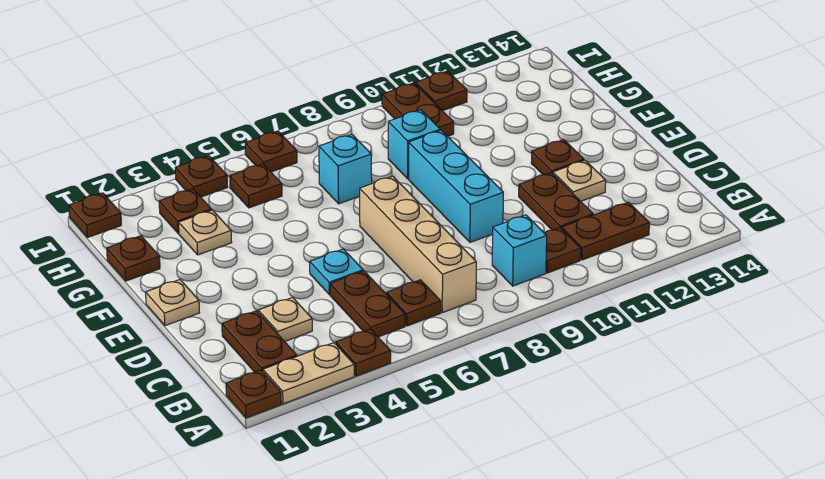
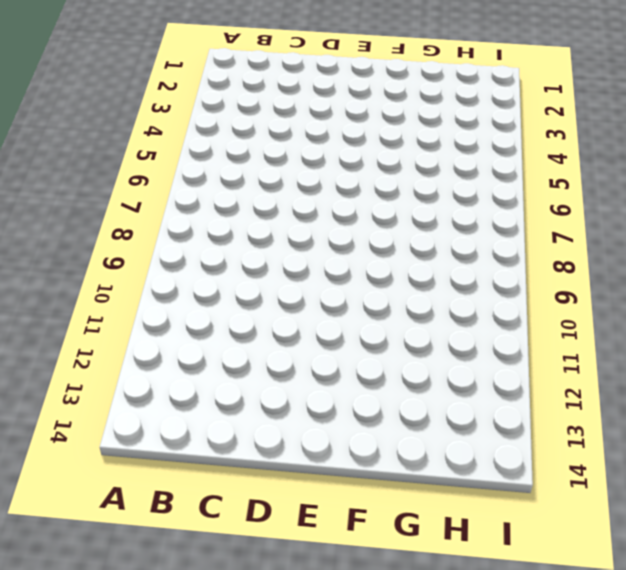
none -> brown plate A1 level 1
none -> tan plate A2:A3 level 1
none -> brown plate A4 level 1

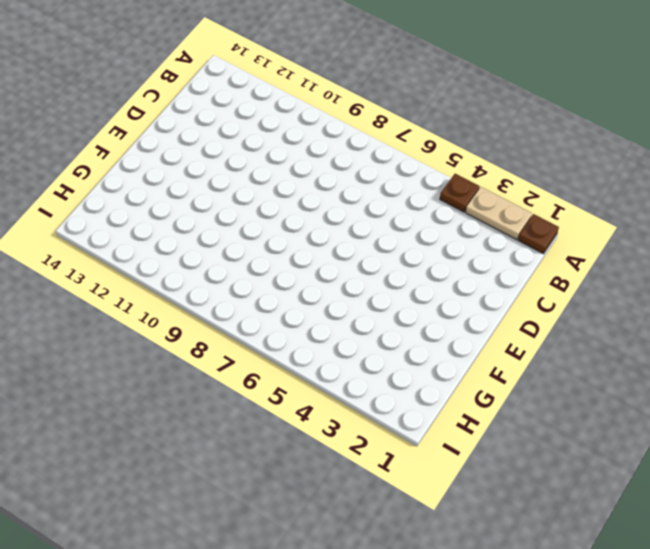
none -> brown plate B2:C2 level 1
none -> brown plate B5:C5 level 1
none -> brown plate B6 level 1

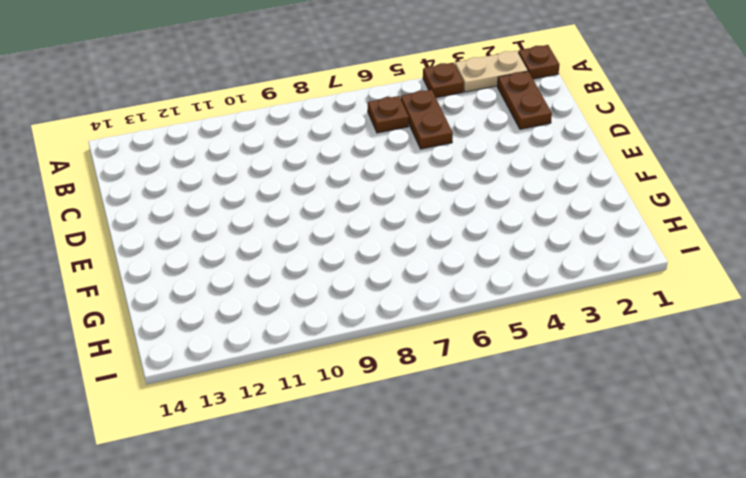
none -> tan brick B7:E7 level 1
none -> cyan brick B9 level 1
none -> brown plate B10 level 1

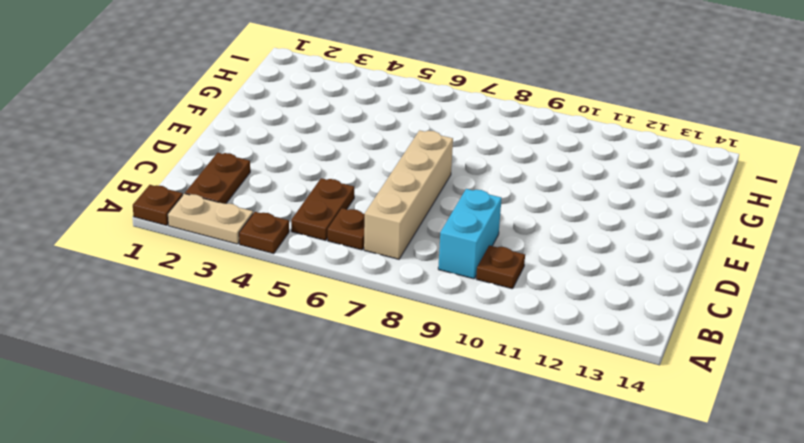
cyan brick B9:C9 level 1 -> cyan brick B9 level 1
none -> brown plate B11:B12 level 1
none -> tan plate C3 level 1
none -> brown plate C11:D11 level 1

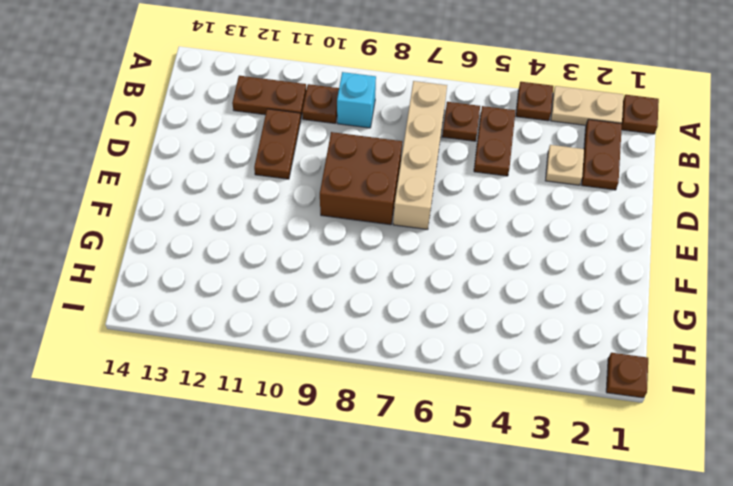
brown brick D8:E9 level 1 -> cyan brick D9:F9 level 1
none -> cyan plate D5 level 1
none -> tan plate D12 level 1
none -> tan plate E1 level 1

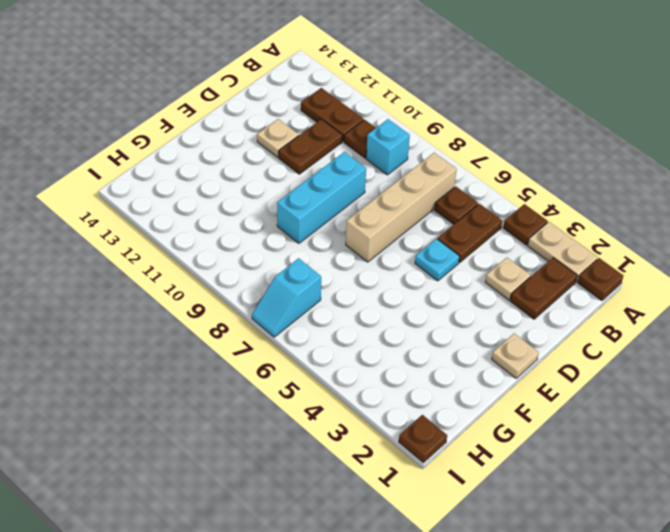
cyan slope H7:I7 level 1 top H -> none
none -> brown plate E12 level 1
none -> brown plate G1 level 1
none -> tan plate G3 level 1

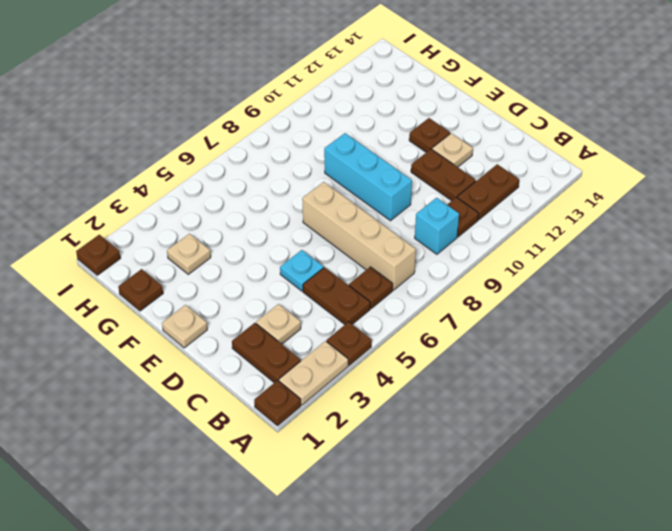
none -> cyan brick G7 level 1
none -> cyan brick G9 level 1
none -> brown plate H3 level 1

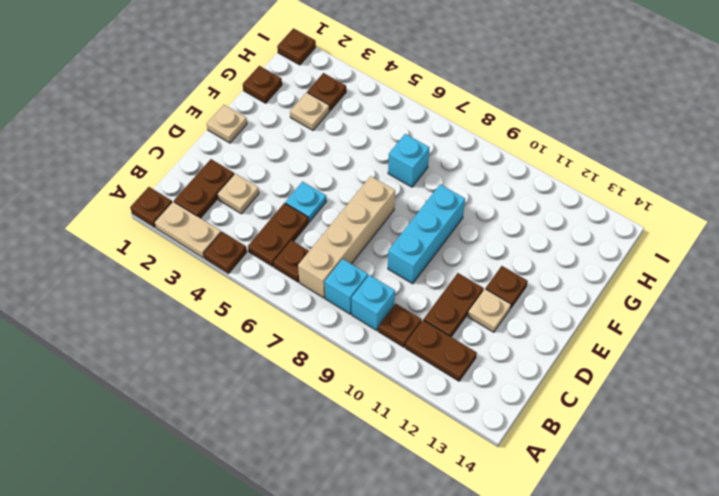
cyan brick B8 level 1 -> cyan brick G9 level 1
none -> brown plate H5 level 1
none -> brown plate H10:I10 level 1
none -> brown plate I4 level 1

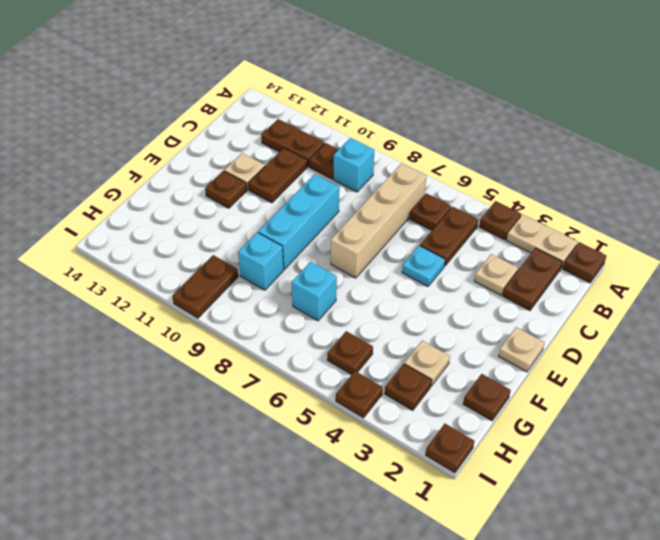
none -> brown plate I6 level 1
none -> brown plate I11 level 1

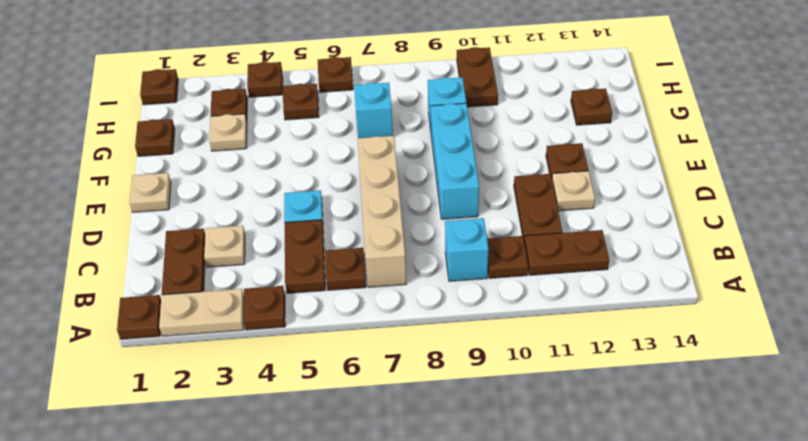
brown plate G13 level 1 -> brown plate I11 level 1

